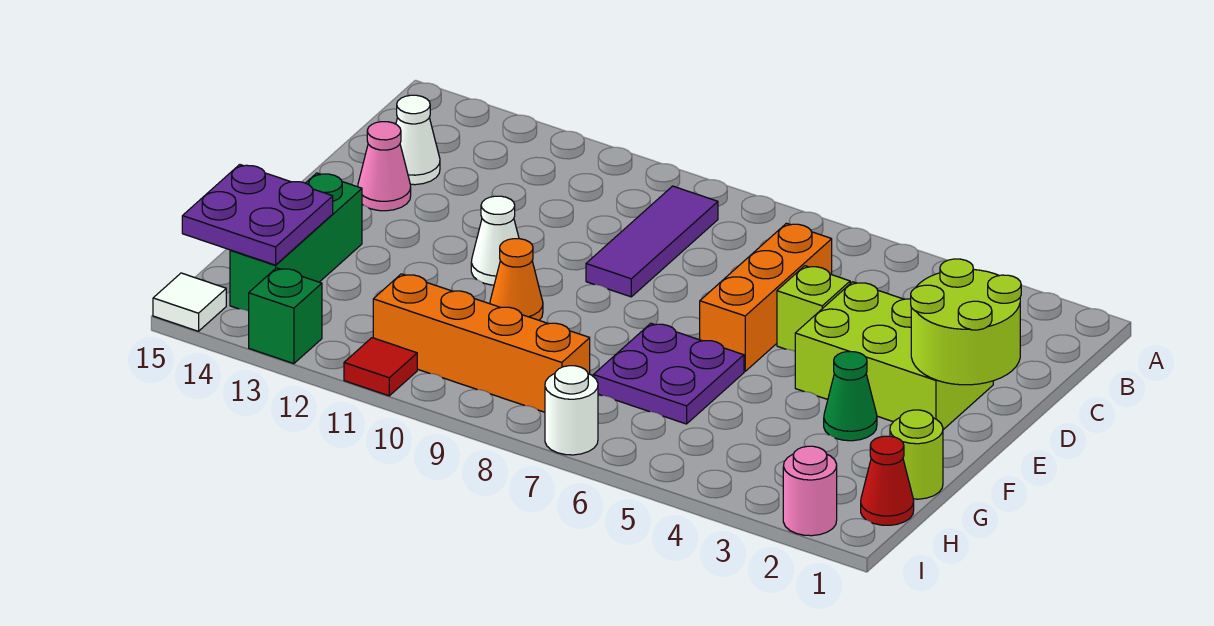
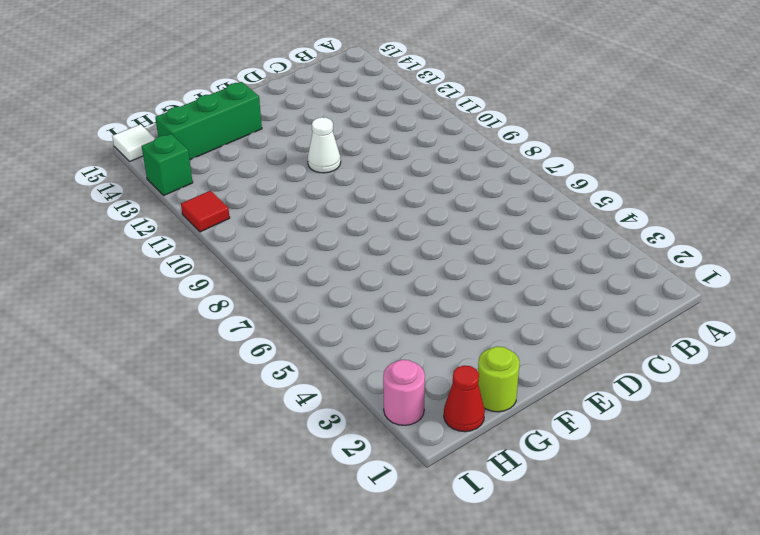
none -> purple tile B9:D9 level 1
none -> orange brick C6:E6 level 1
none -> white cone C14 level 1

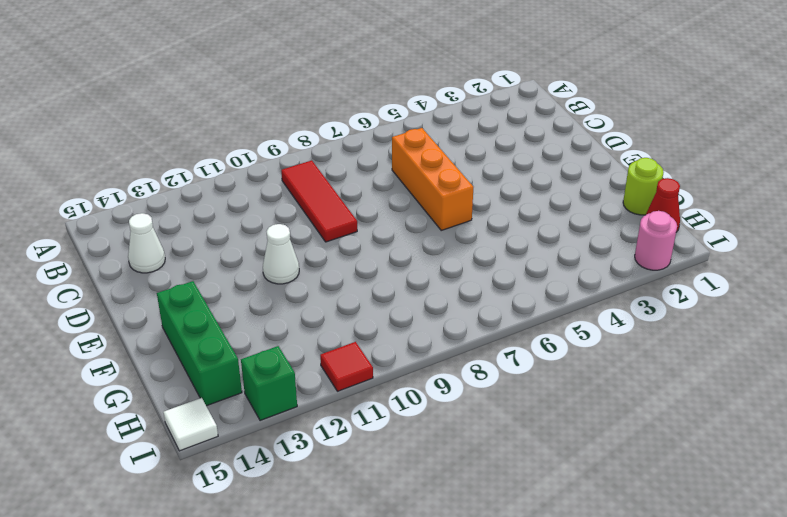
red tile B9:D9 level 1 -> purple tile B9:D9 level 1
none -> lime brick D2:E4 level 1
none -> lime brick D5 level 1
none -> pink cone D14 level 1

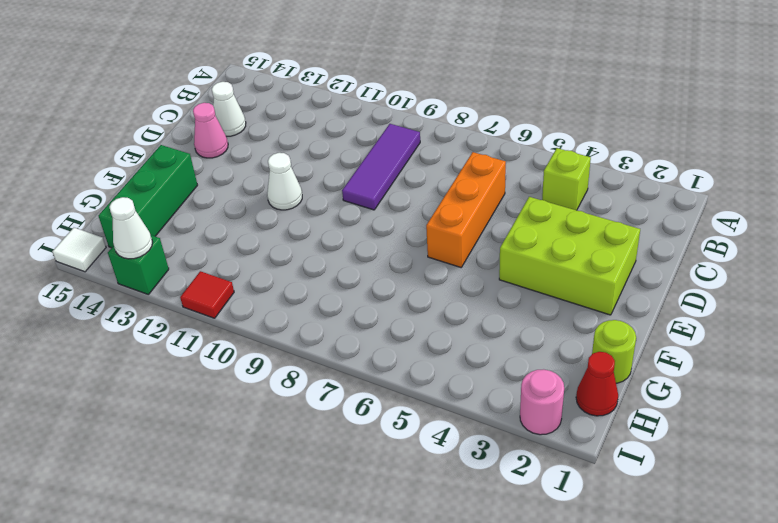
lime brick B4 level 1 -> lime brick D5 level 1
white cone I13 level 2 -> none
none -> green cone F3 level 1
none -> purple plate F6:G7 level 1
none -> orange cone F10 level 1

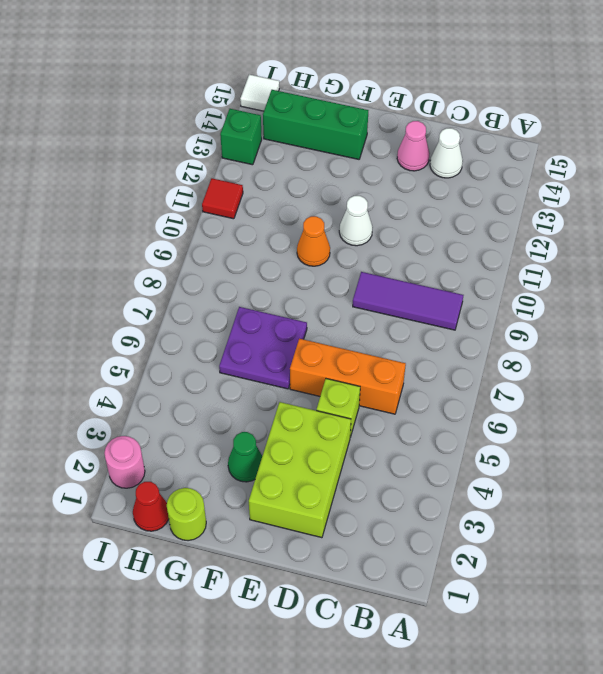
none -> orange brick H8:H11 level 1
none -> white round brick I7 level 1
none -> lime round brick D1:E2 level 2

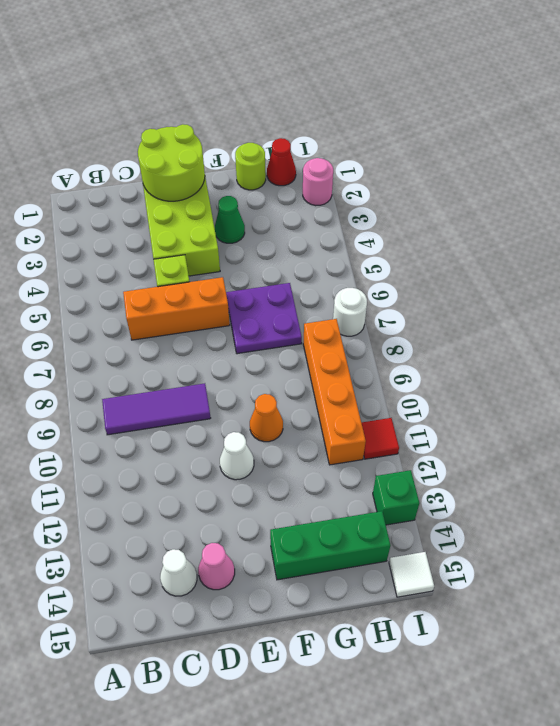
none -> purple plate G14:H15 level 2

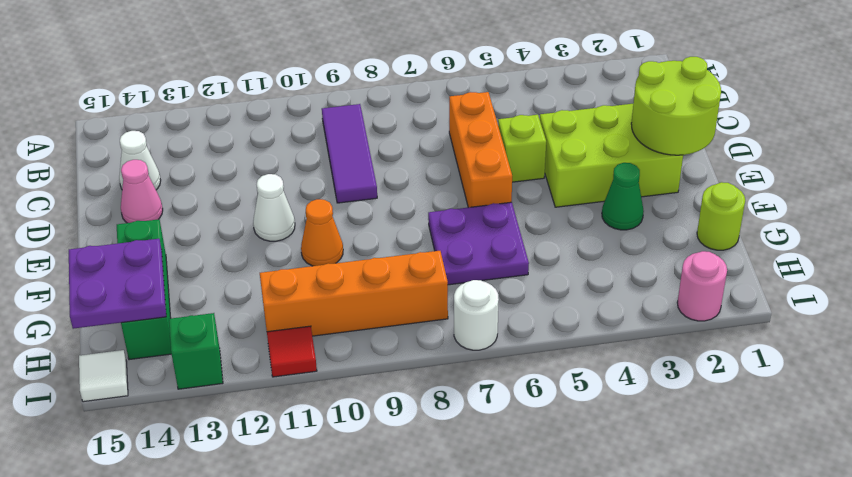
none -> red cone H1 level 1

